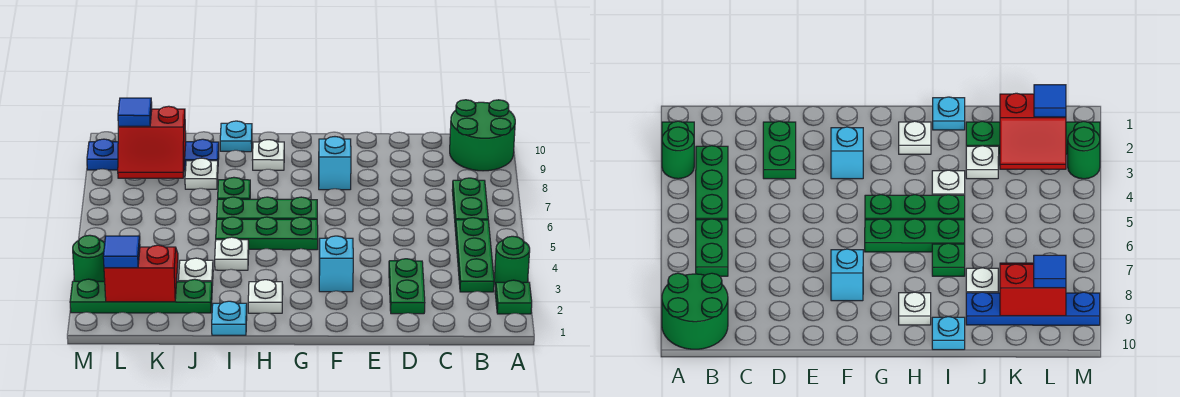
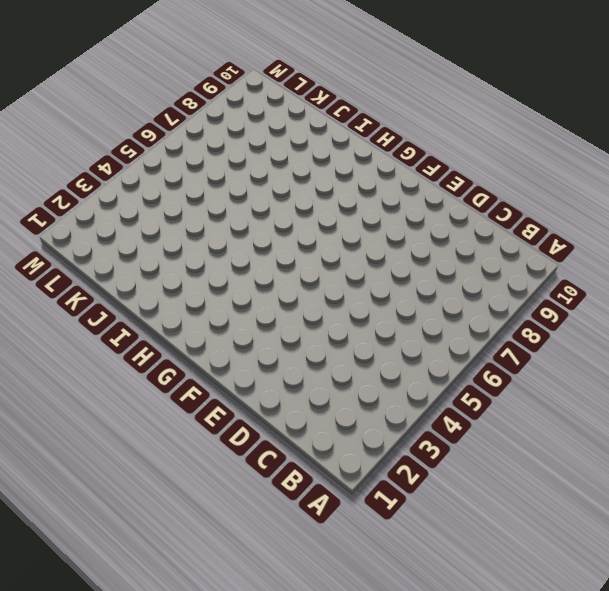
none -> green plate A2 level 1
none -> green round brick A3 level 1
none -> green round brick A9:B10 level 1

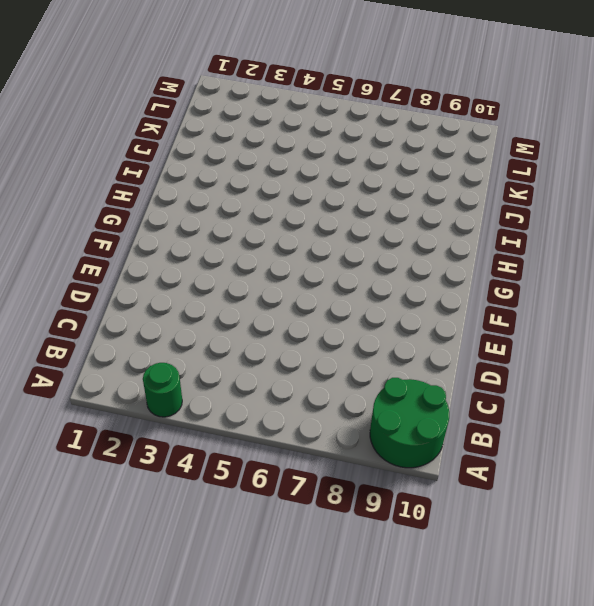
none -> green plate A2 level 1
none -> green plate B3:B5 level 1
none -> green plate B6:B7 level 1

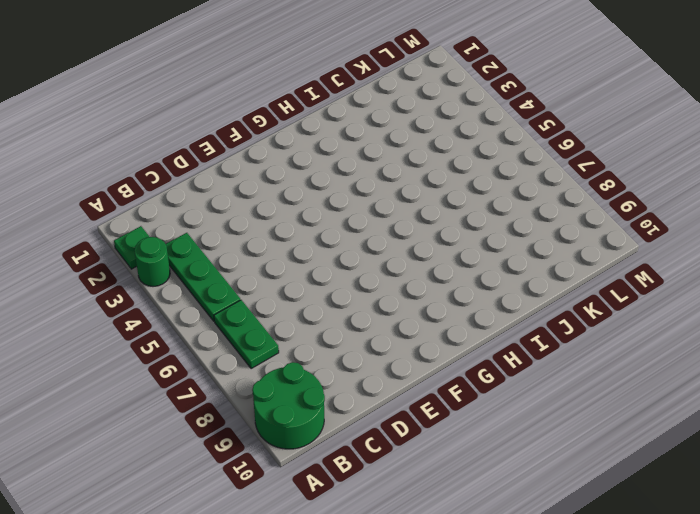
none -> green plate D2:D3 level 1
none -> cyan brick F3 level 1
none -> cyan brick F8 level 1

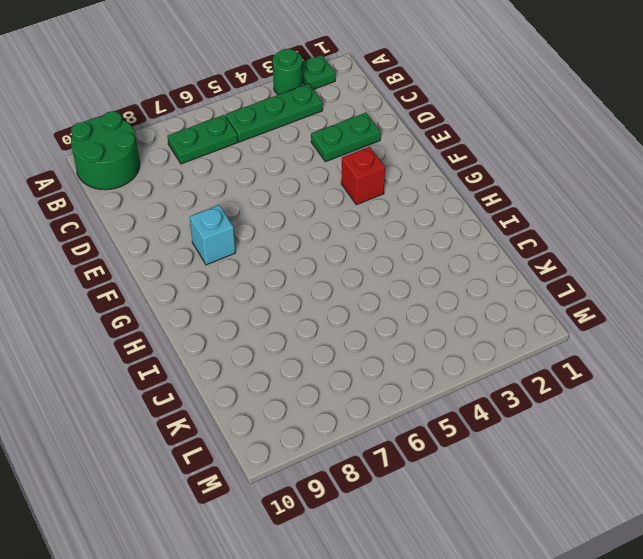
red brick F3 level 1 -> cyan brick F3 level 1
none -> green plate G5:I5 level 1
none -> green plate G6:I6 level 1
none -> white plate H2 level 1

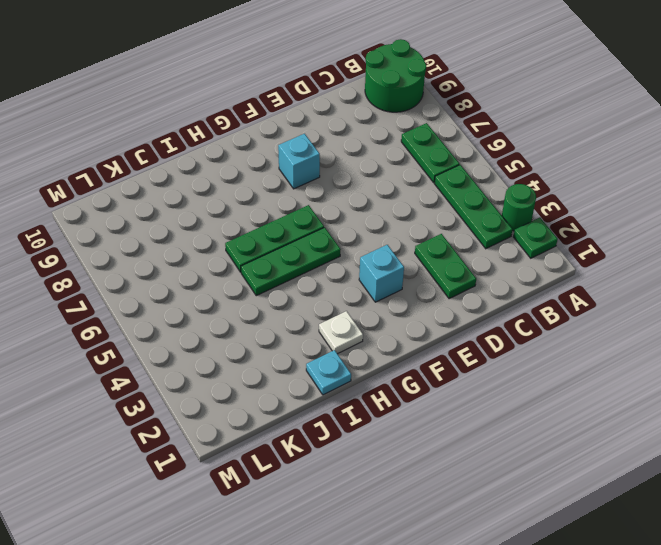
none -> white plate H9 level 1
none -> white plate I4 level 1
none -> green plate I7 level 1

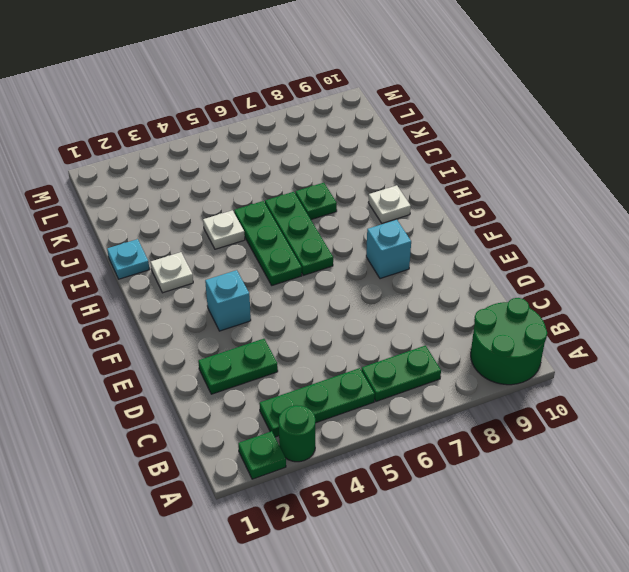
none -> cyan plate I10 level 1
none -> green plate J2:M2 level 1
none -> white plate J3 level 1

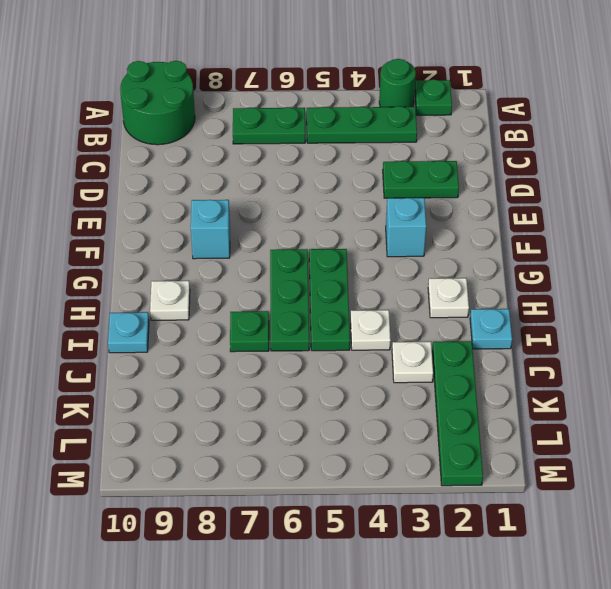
none -> white plate J8 level 1
none -> blue plate J9:M9 level 1
none -> green round brick M3 level 1

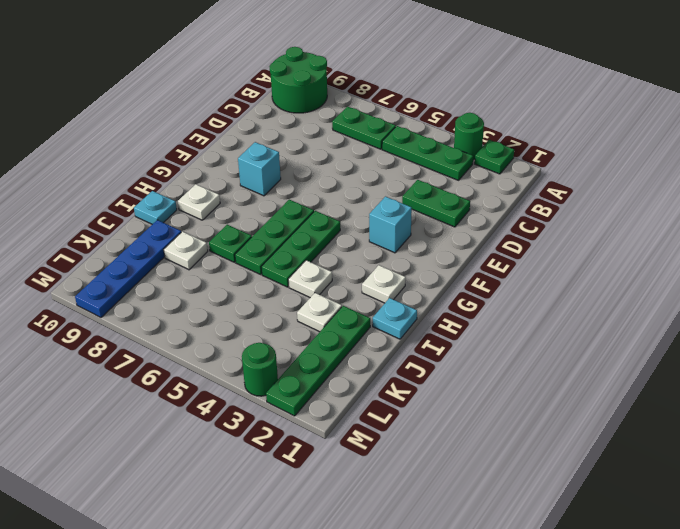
none -> red slope K2:L3 level 2 top 2
none -> red slope K8:L9 level 2 top 9
none -> blue tile L2 level 3

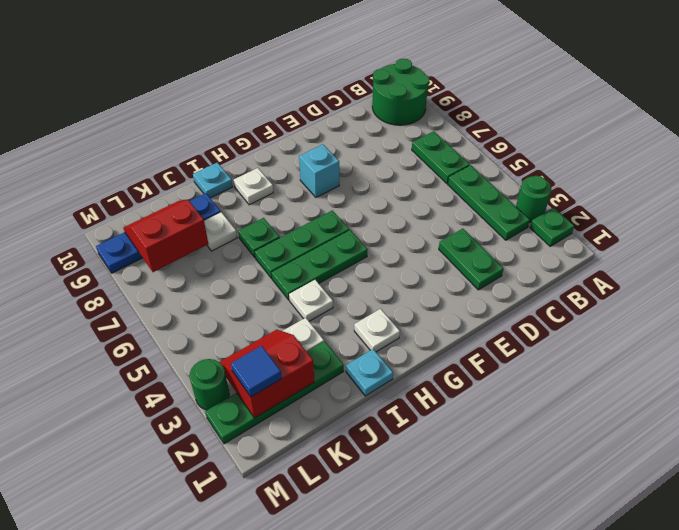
red slope K8:L9 level 2 top 8 -> red slope K8:L9 level 2 top 9
none -> cyan brick F3 level 1
none -> blue tile L9 level 3

